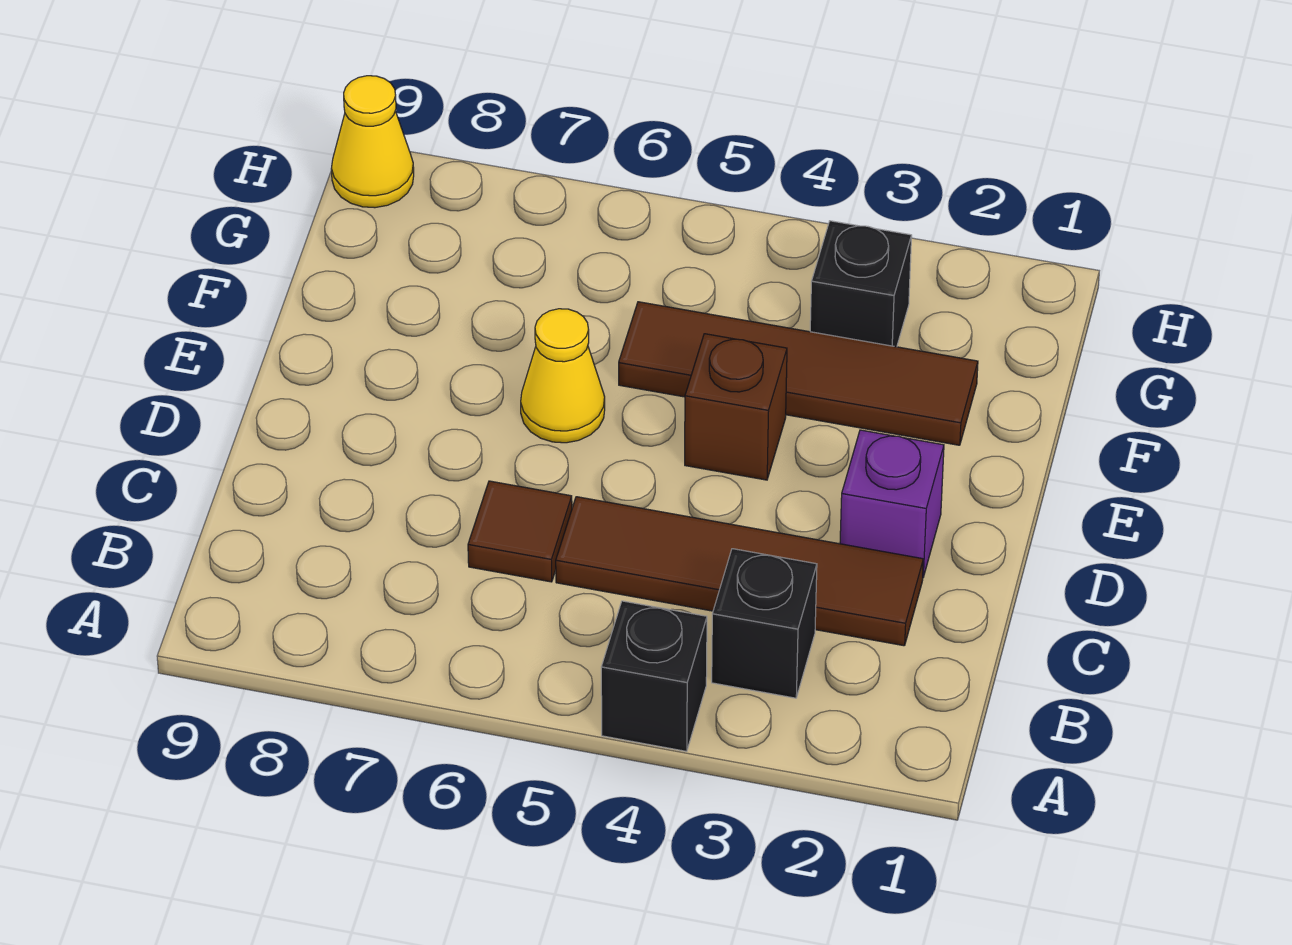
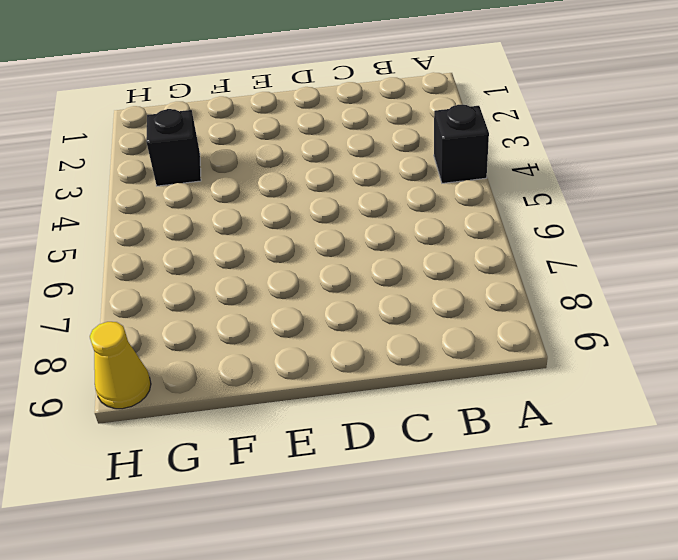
none -> black brick B3 level 1
none -> brown tile C2:C5 level 1

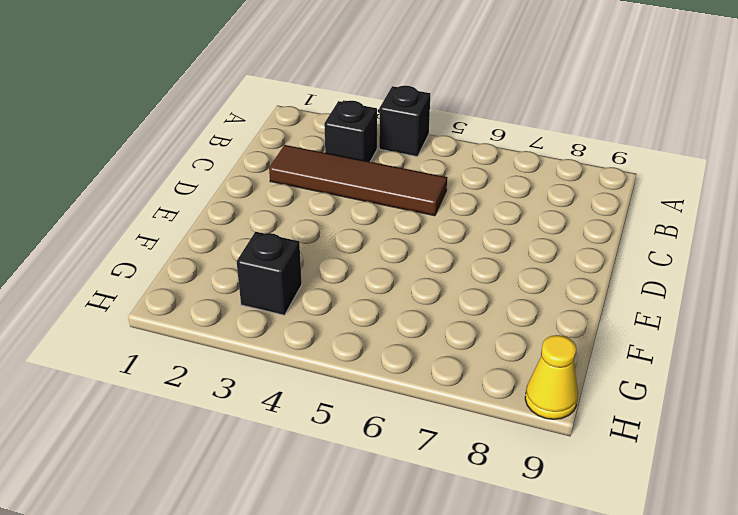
none -> brown tile C6 level 1
none -> purple brick D2 level 1

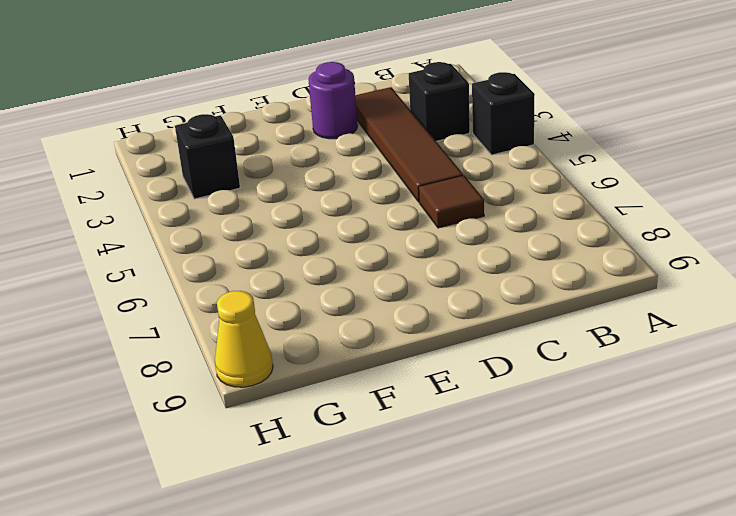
purple round brick D2 level 1 -> purple brick D2 level 1
none -> brown brick E4 level 1
none -> yellow cone E6 level 1

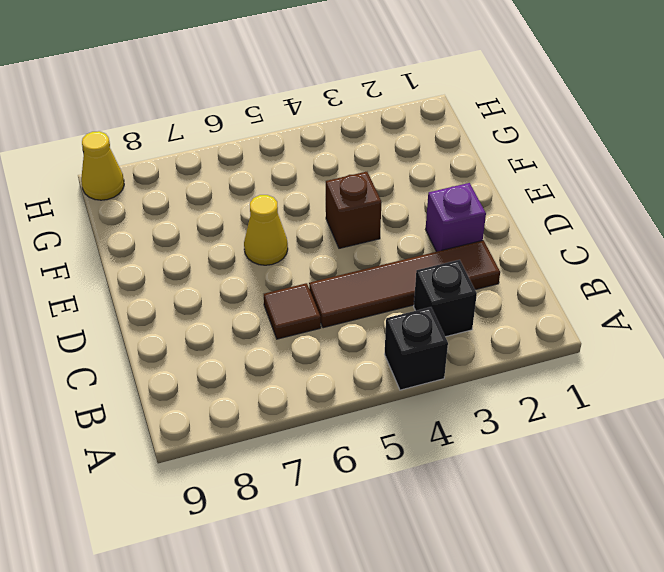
none -> brown tile F2:F5 level 1
none -> black brick G3 level 1

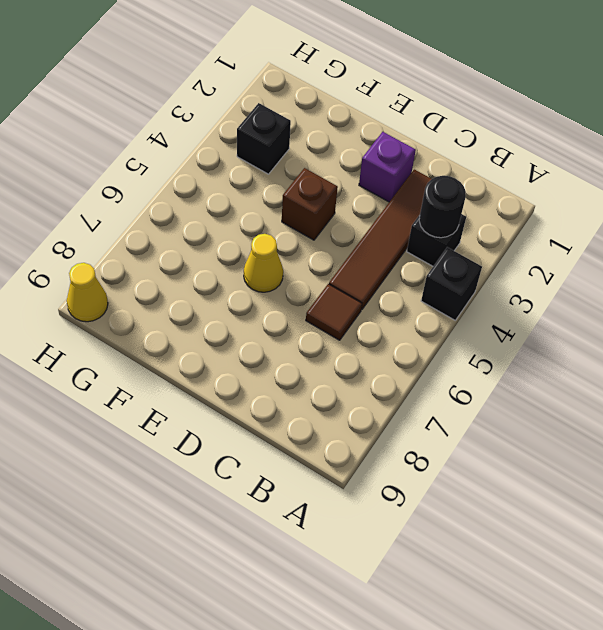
black round brick B3 level 2 -> none
none -> brown tile F2:F5 level 1

